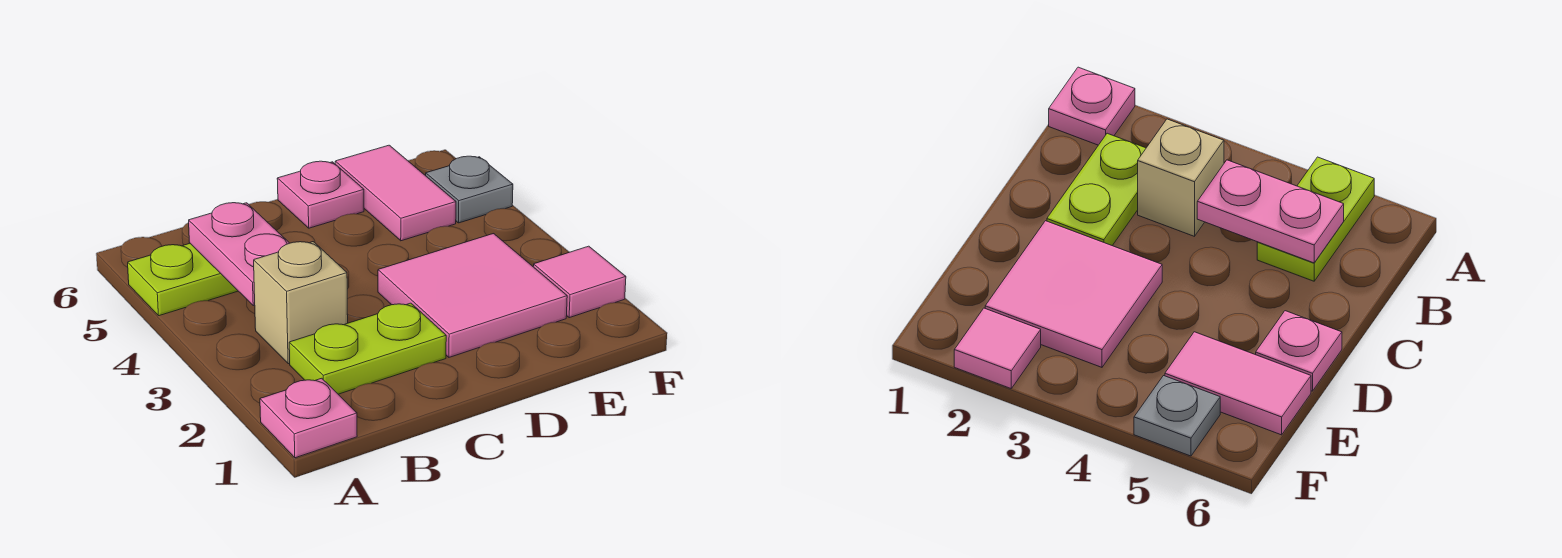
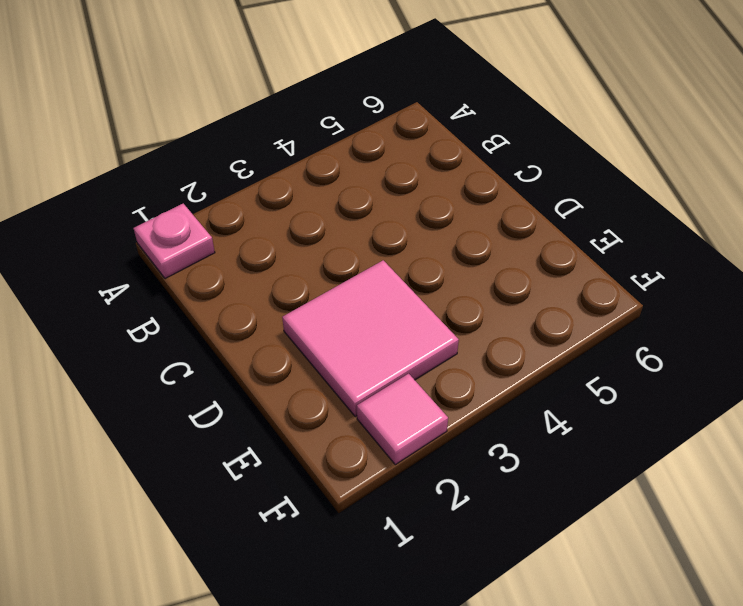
none -> lime plate A5:B5 level 1
none -> lime plate B2:C2 level 1

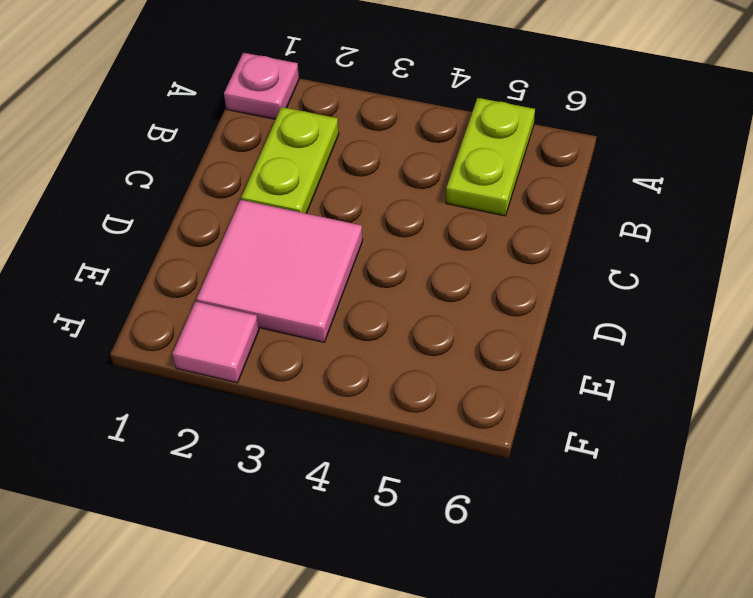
none -> tan brick B3 level 1
none -> pink plate D6 level 1

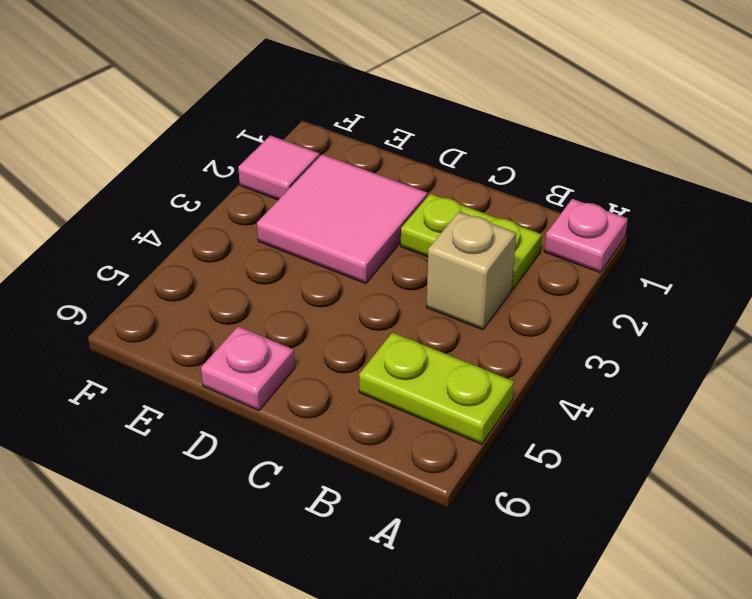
none -> pink tile E5:E6 level 1
none -> grey plate F5 level 1

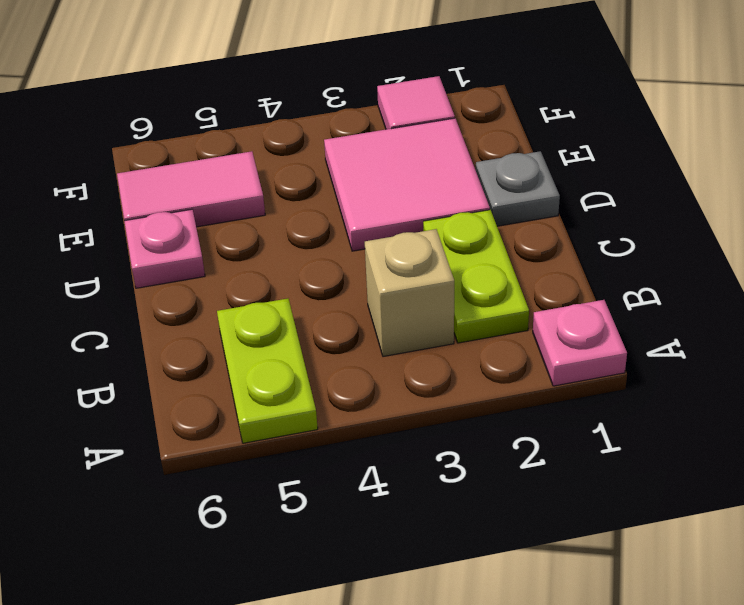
grey plate D1 level 1 -> grey plate F5 level 1
none -> pink plate B4:B5 level 2

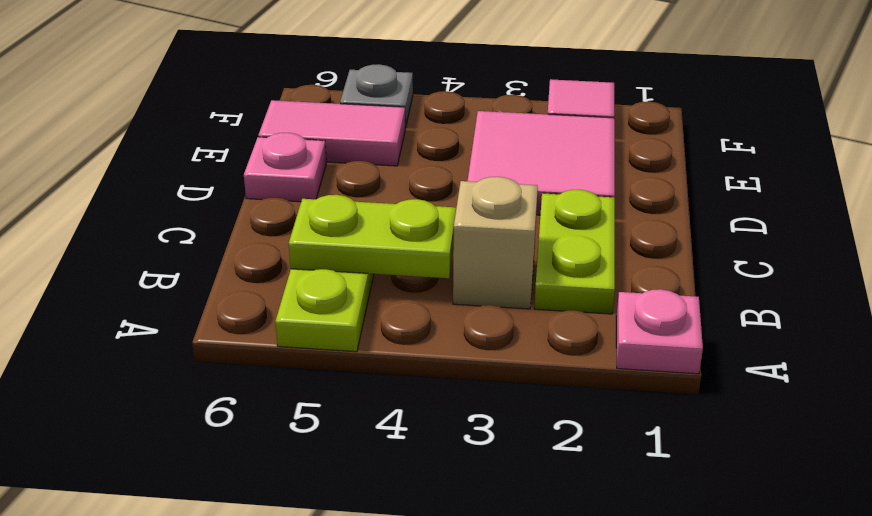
lime plate B4:B5 level 2 -> pink plate B4:B5 level 2

